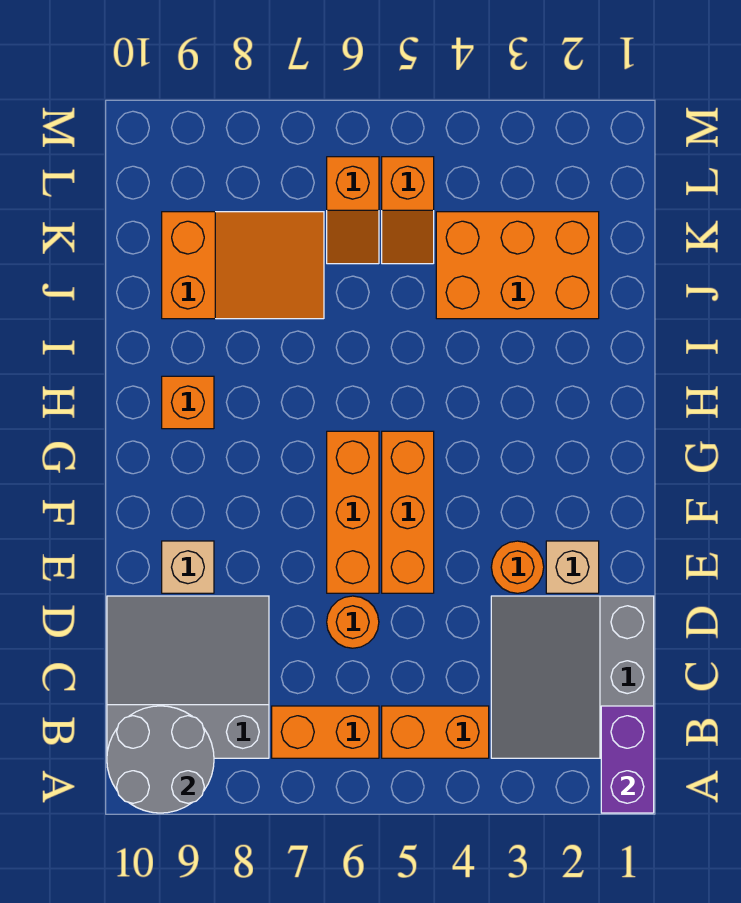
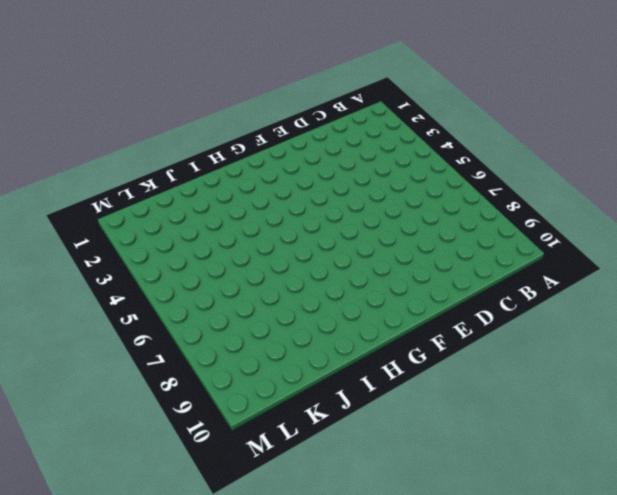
none -> grey slope B1:D3 level 1 top 1
none -> orange brick B4:B5 level 1
none -> orange brick B6:B7 level 1

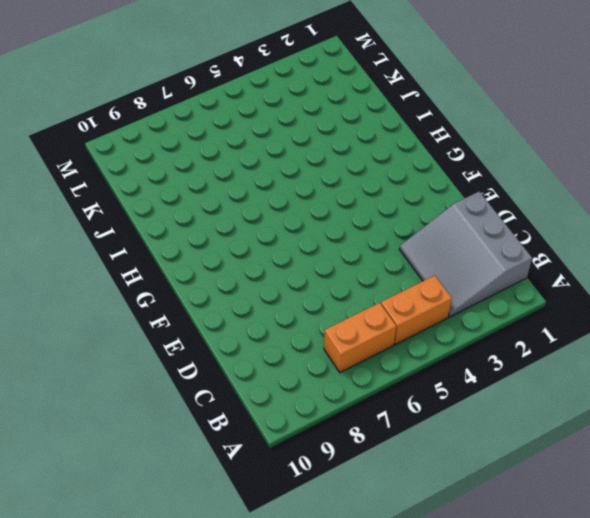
none -> grey slope B8:D10 level 1 top B
none -> orange round brick D6 level 1
none -> tan brick E2 level 1

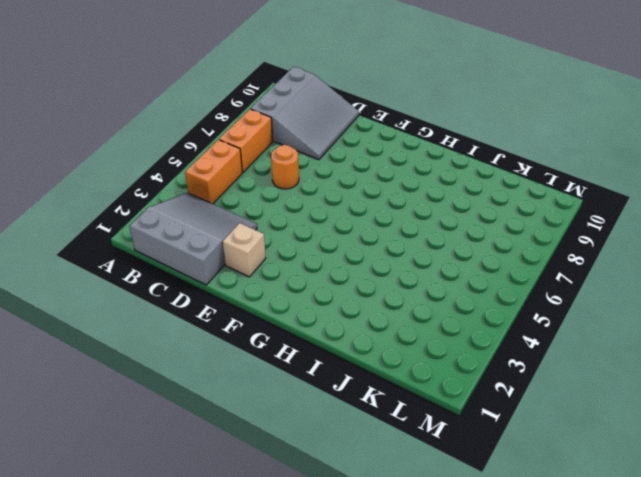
none -> orange round brick E3 level 1
none -> orange brick E5:G5 level 1
none -> orange brick E6:G6 level 1

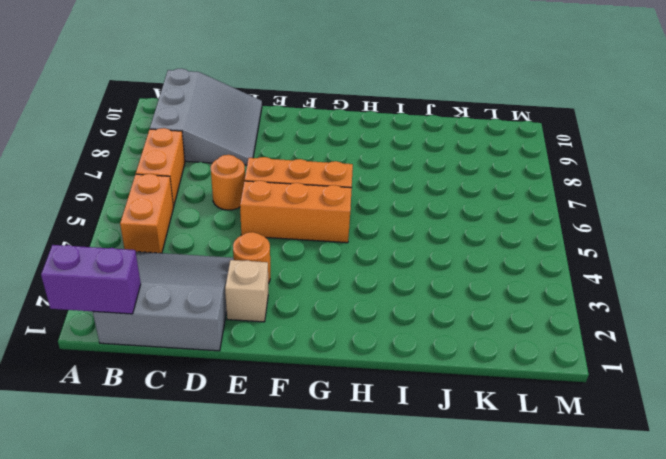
none -> tan brick E9 level 1
none -> orange brick H9 level 1
none -> orange brick J2:K4 level 1

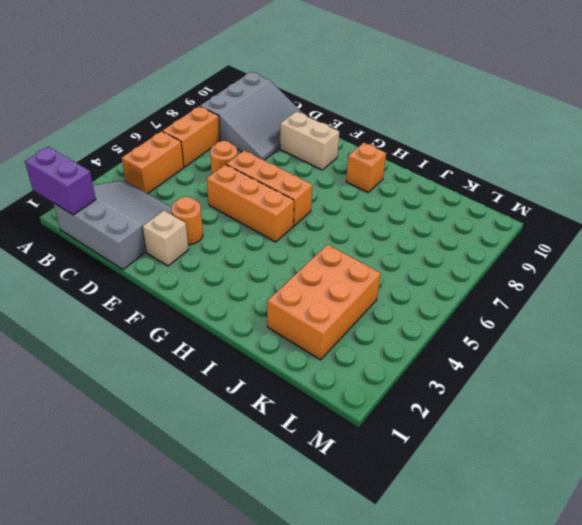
tan brick E9:F9 level 1 -> tan brick E9 level 1
none -> orange slope J7:K9 level 1 top 9
none -> orange slope K5:L5 level 1 top L
none -> orange slope K6:L6 level 1 top L

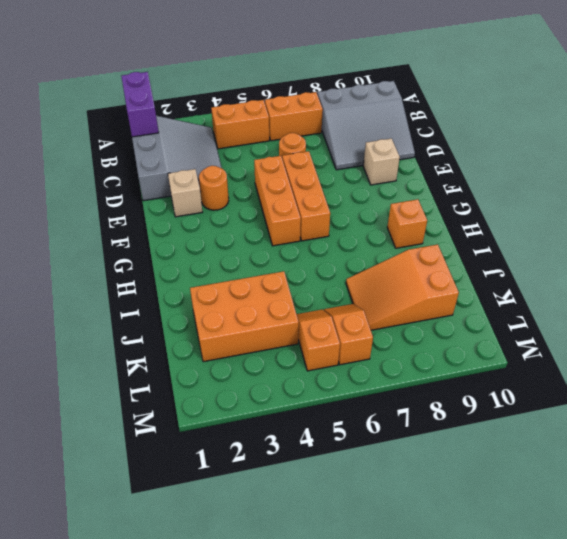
none -> grey round brick A9:B10 level 2

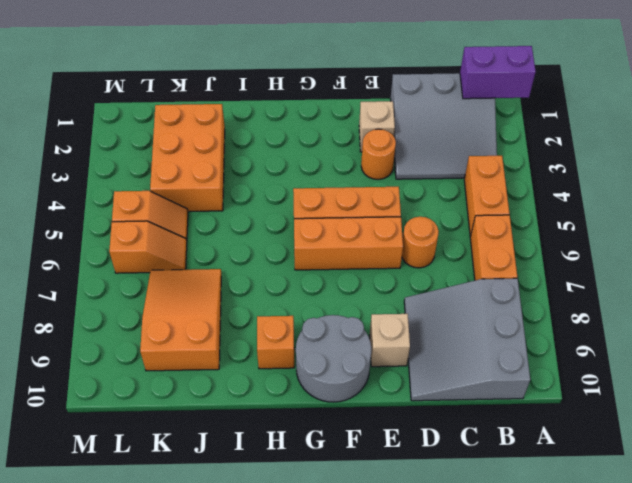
grey round brick F9:G10 level 1 -> grey round brick A9:B10 level 2

